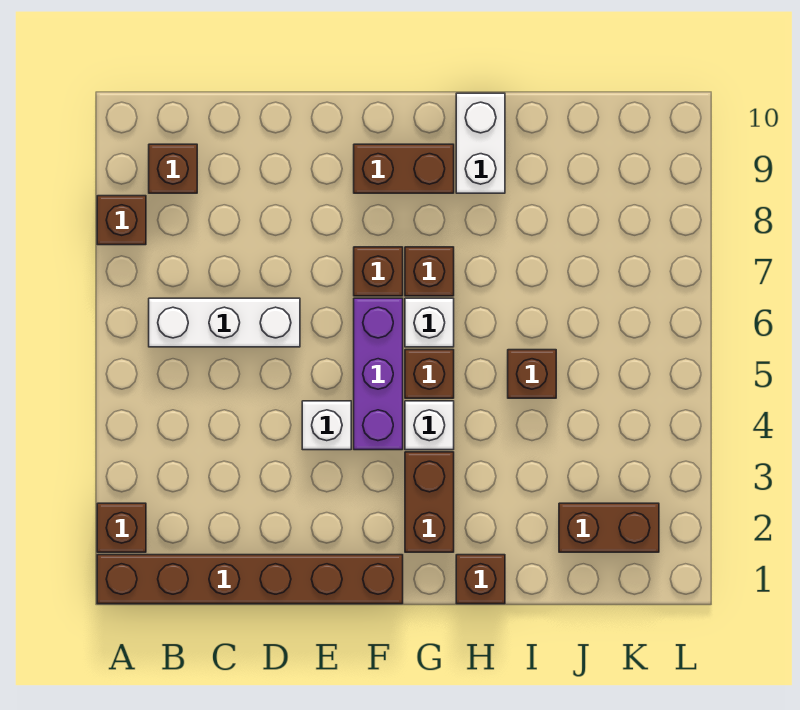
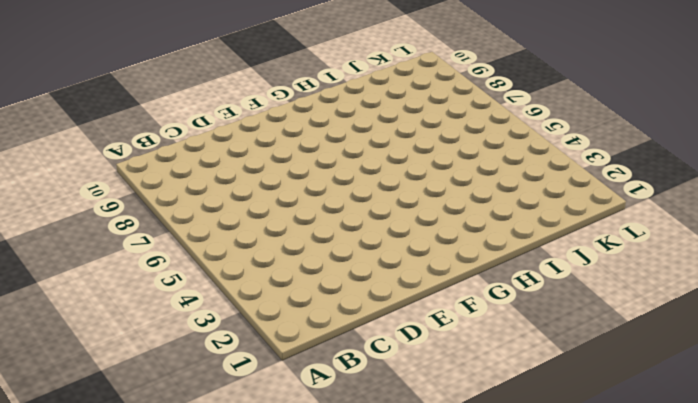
none -> brown brick A1:F1 level 1
none -> brown brick A2 level 1
none -> brown brick A8 level 1

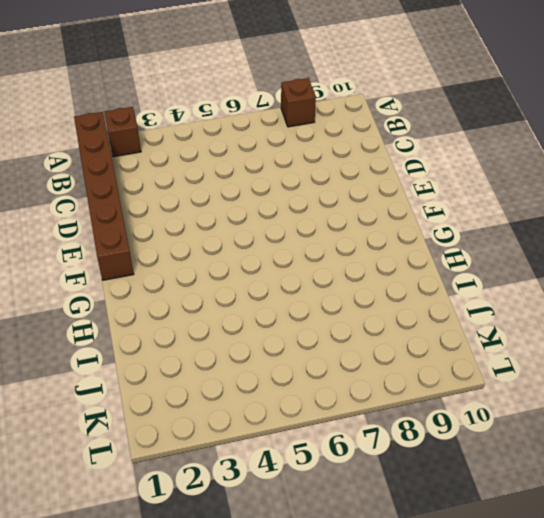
none -> white brick B6:D6 level 1
none -> brown brick B9 level 1
none -> white brick E4 level 1

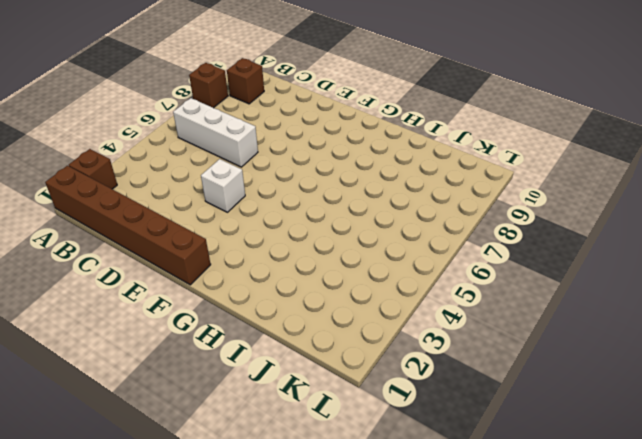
none -> purple brick F4:F6 level 1
none -> brown brick F7 level 1
none -> brown brick F9:G9 level 1

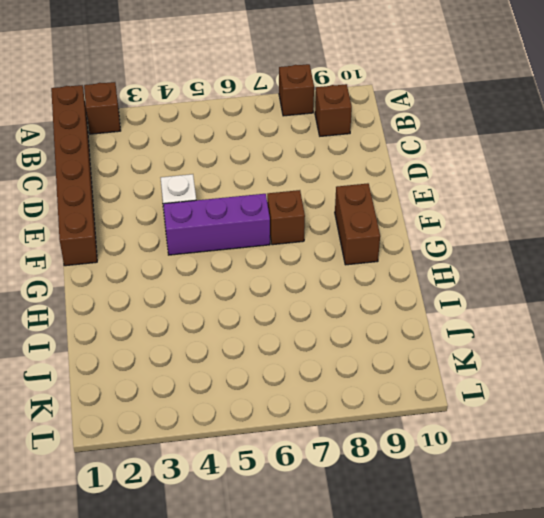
none -> white brick B6:D6 level 1
none -> brown brick G2:G3 level 1
none -> white brick G4 level 1

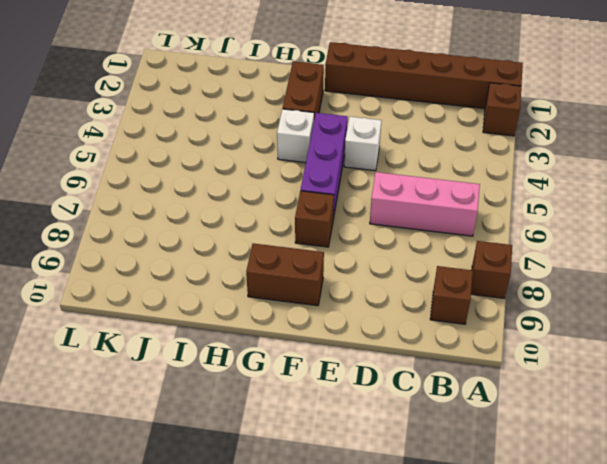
pink brick B6:D6 level 1 -> white brick B6:D6 level 1
none -> brown brick G5 level 1
none -> white brick G6 level 1
none -> brown brick G7 level 1

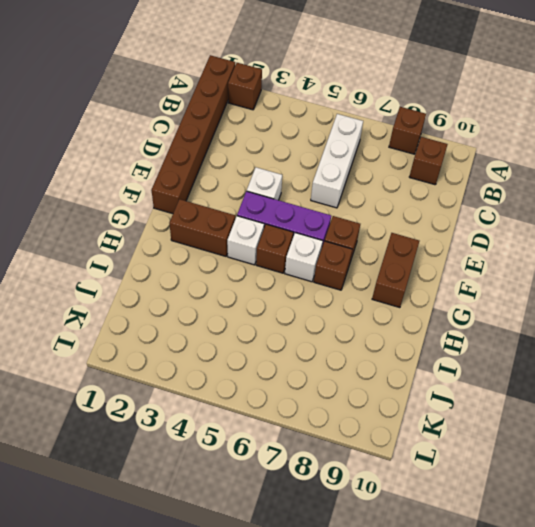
none -> brown brick H1 level 1
none -> white brick H9:H10 level 1
none -> brown brick I5 level 1

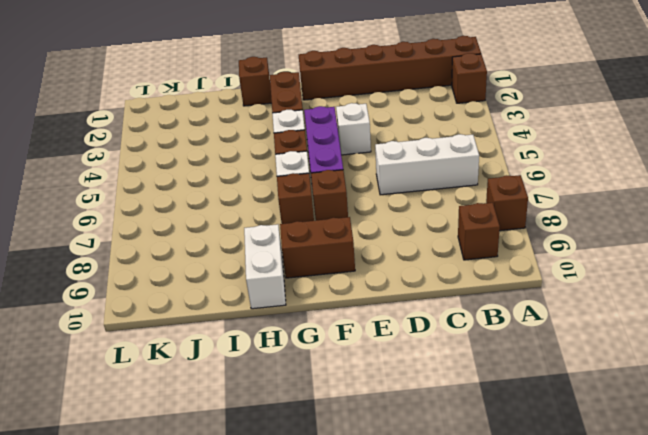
none -> brown brick I5 level 1
none -> brown brick J2:K2 level 1

